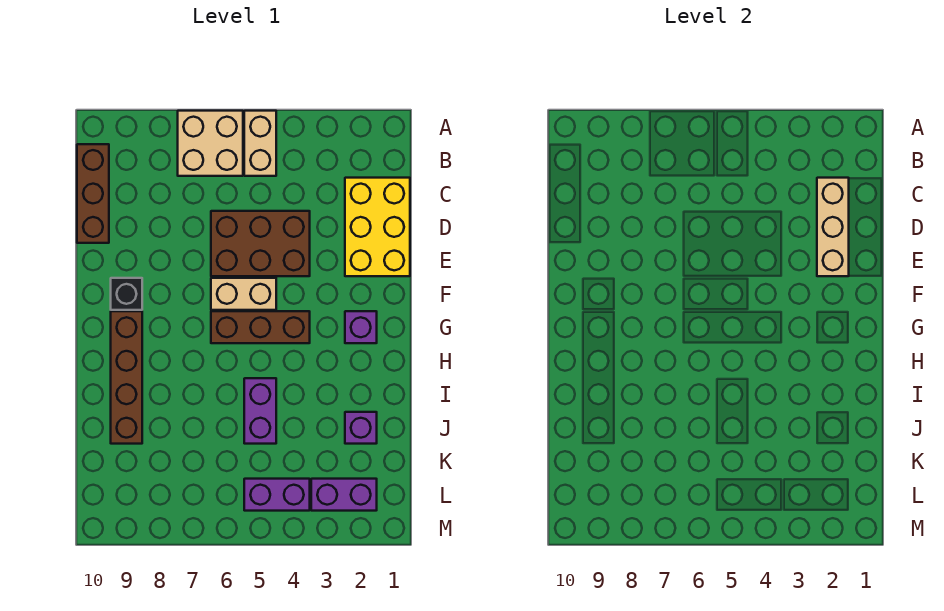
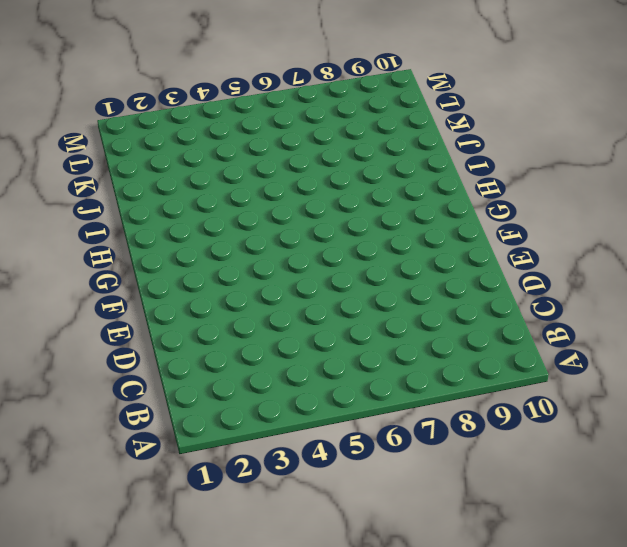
none -> tan brick A5:B5 level 1
none -> tan brick A6:B7 level 1
none -> brown brick B10:D10 level 1

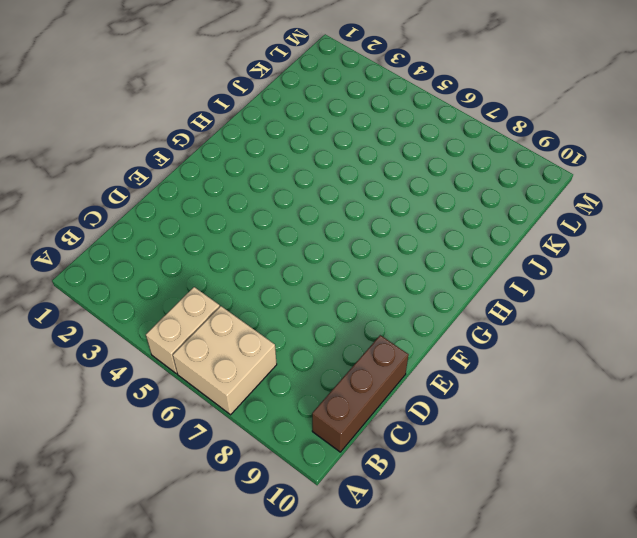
none -> yellow brick C1:E2 level 1
none -> brown brick D4:E6 level 1
none -> tan brick F5:F6 level 1

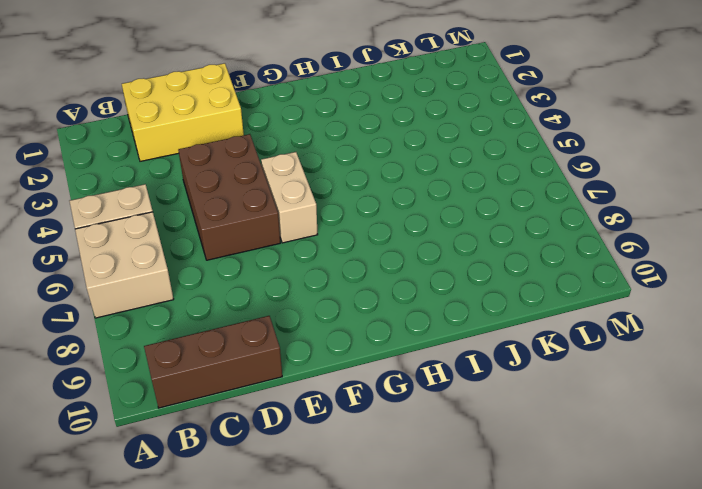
none -> black brick F9 level 1
none -> purple brick G2 level 1
none -> brown brick G4:G6 level 1

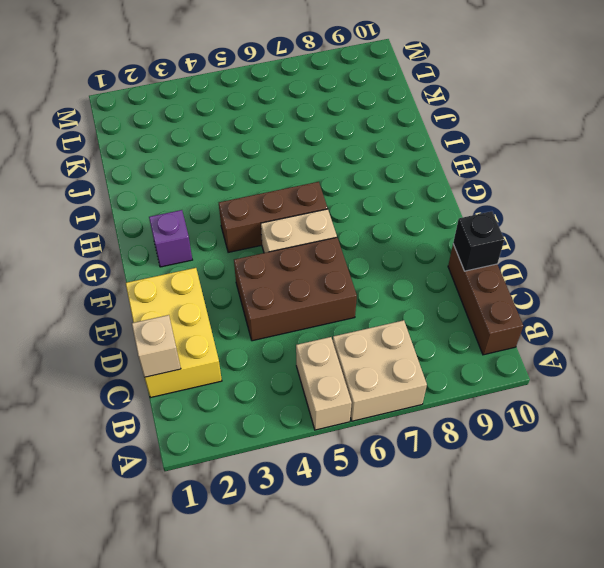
tan brick C1 level 2 -> none
black brick D10 level 2 -> black brick F9 level 1
none -> brown brick G9:J9 level 1
none -> purple brick I5:J5 level 1
none -> purple brick J2 level 1

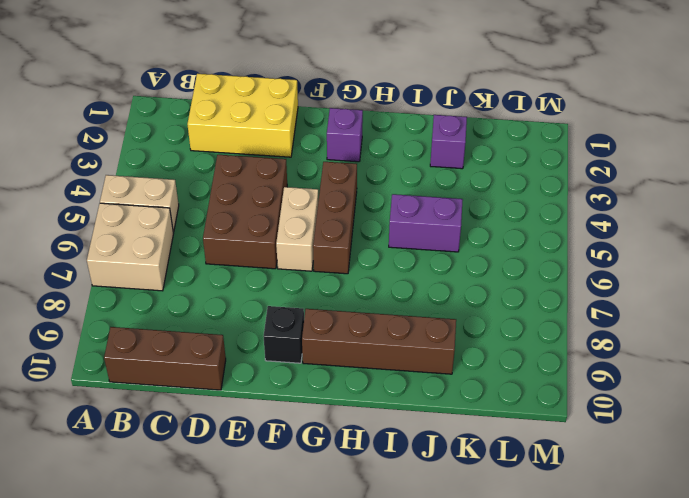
none -> purple brick L2:L3 level 1
none -> purple brick L4:L5 level 1
none -> tan brick C2:E2 level 2

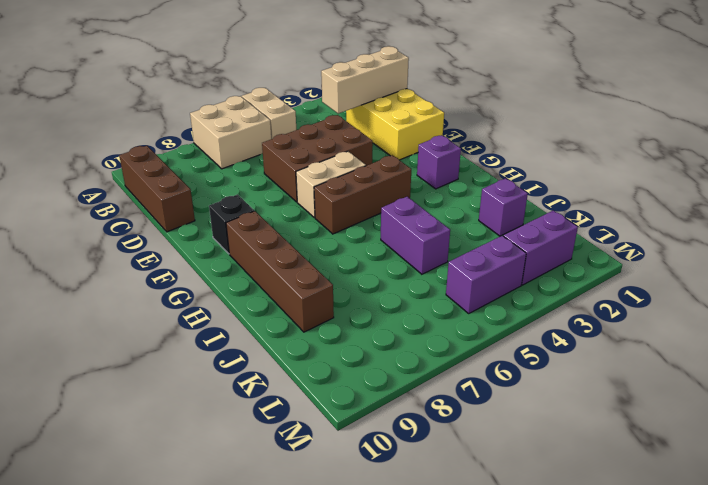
tan brick C1:C3 level 2 -> tan brick C2:E2 level 2

